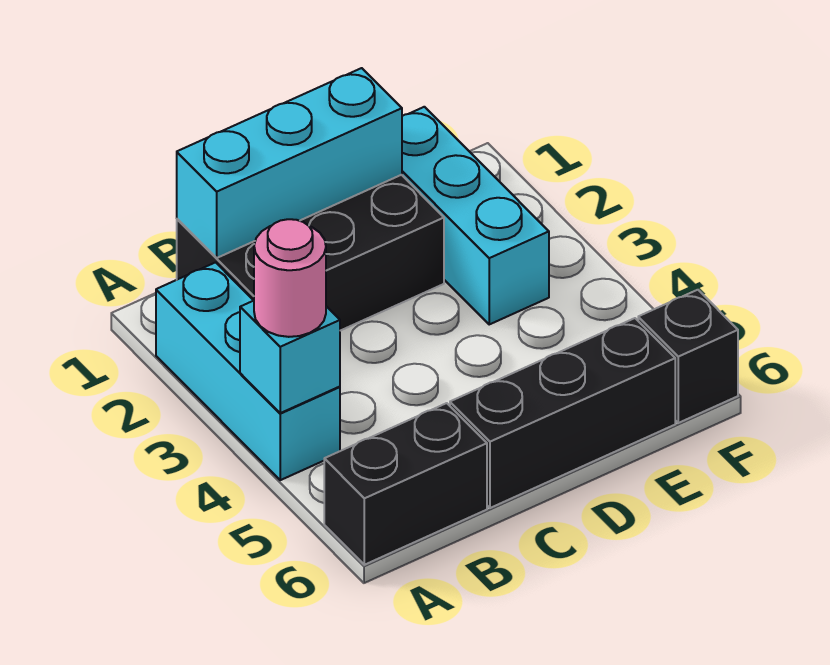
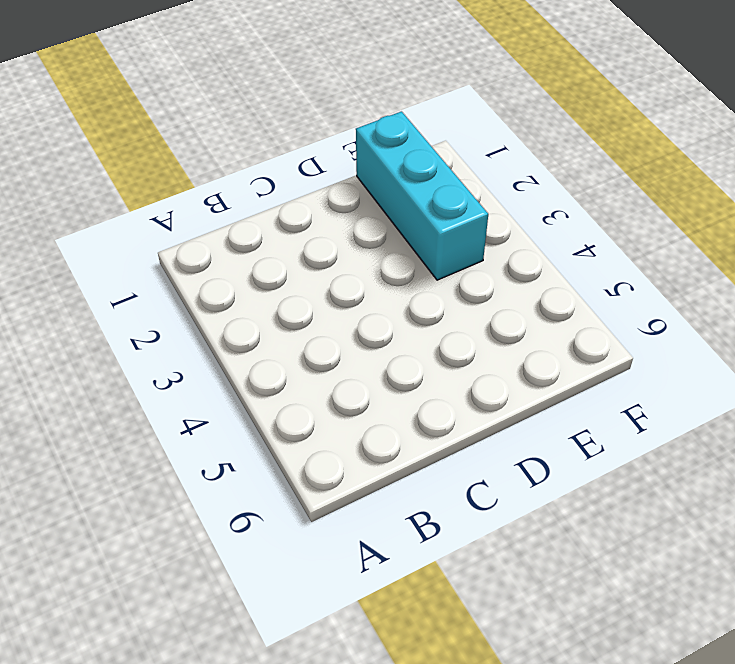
none -> cyan brick A2:A4 level 1
none -> black brick A6:B6 level 1

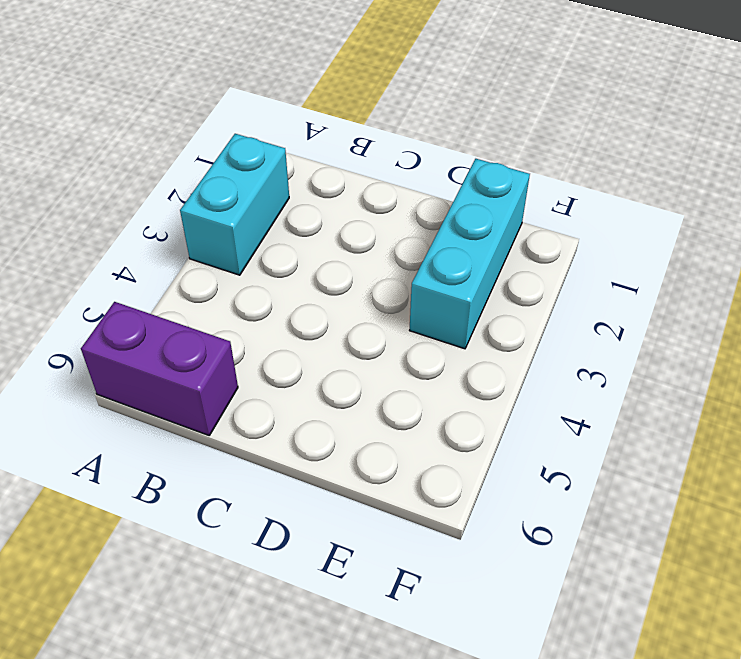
cyan brick A2:A3 level 1 -> cyan brick A2:A4 level 1
purple brick A6:B6 level 1 -> black brick A6:B6 level 1
none -> black brick B1:D2 level 1
none -> black brick C6:E6 level 1

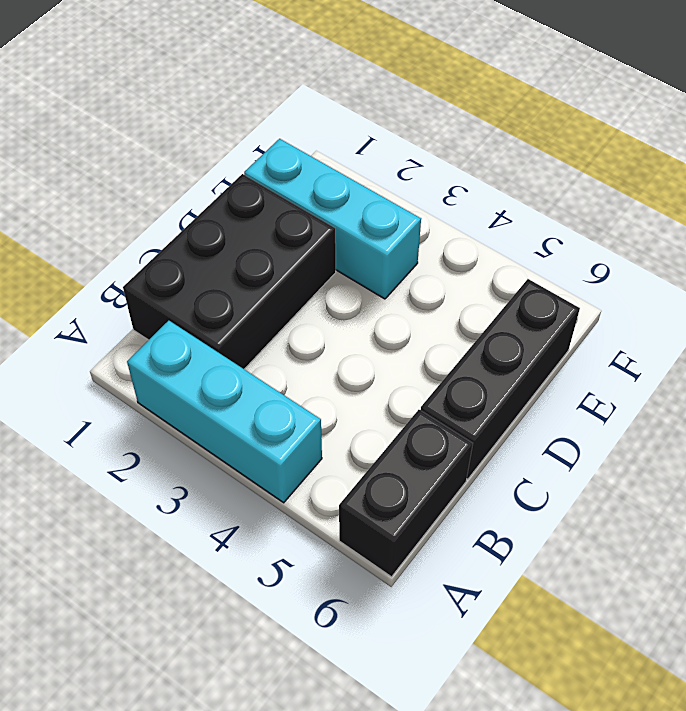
none -> black brick F6 level 1
none -> cyan brick A4 level 2

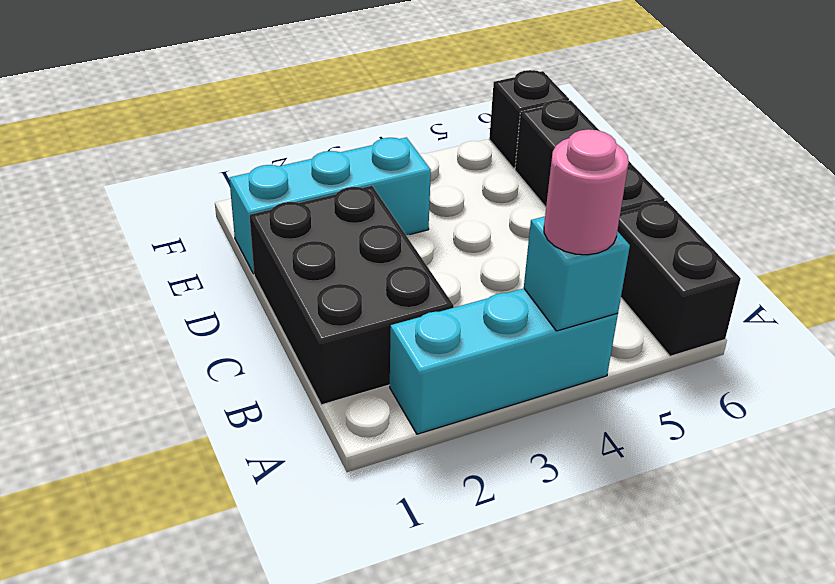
none -> cyan brick B1:D1 level 2

